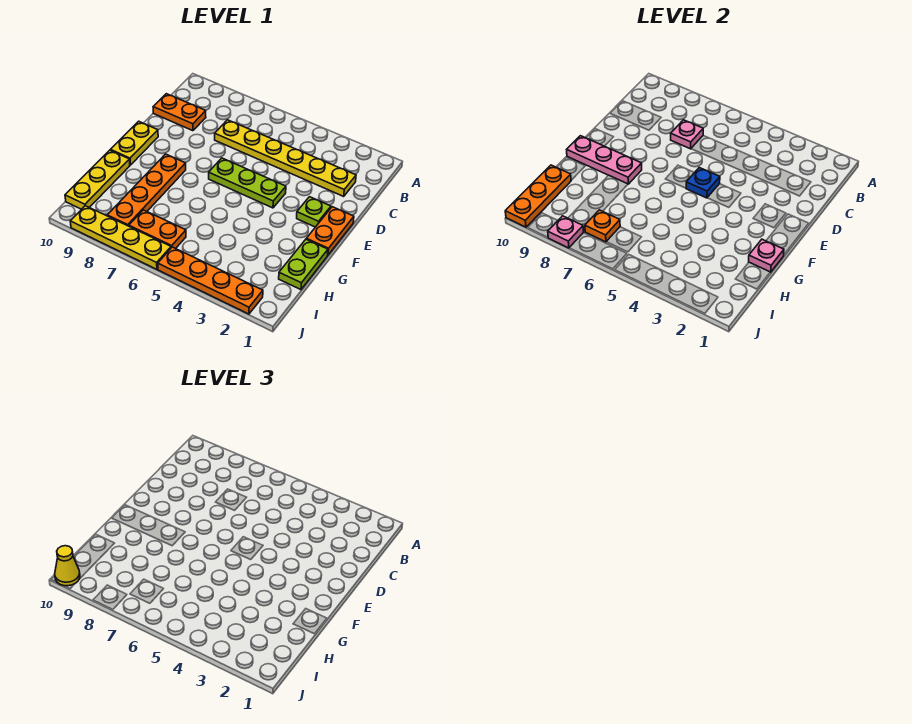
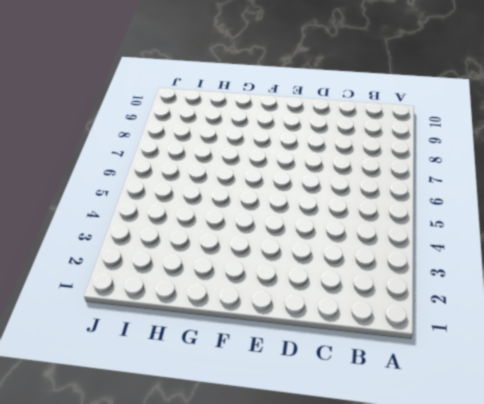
none -> yellow plate C2:C7 level 1
none -> orange plate C9:C10 level 1
none -> orange plate E1:F1 level 1

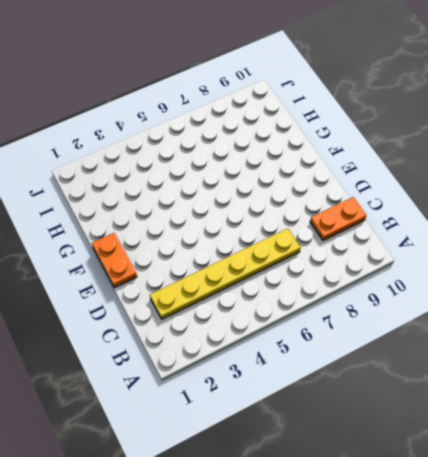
none -> lime plate E2 level 1
none -> lime plate E4:E6 level 1
none -> yellow plate E10:F10 level 1

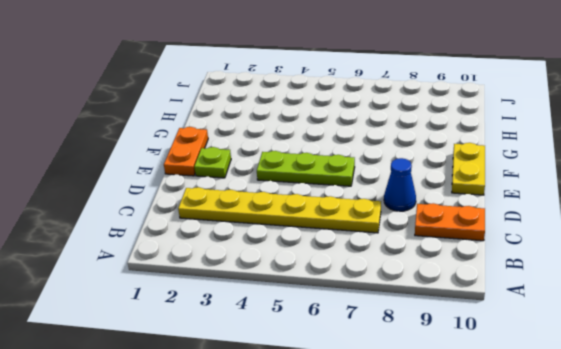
blue cone D8 level 1 -> none
none -> orange plate F8:I8 level 1
none -> lime plate G1:H1 level 1
none -> yellow plate G10:I10 level 1

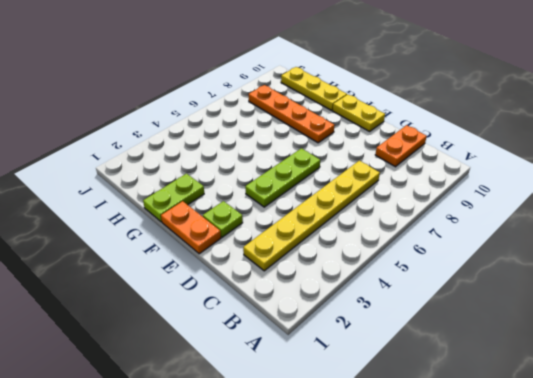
lime plate G1:G2 level 1 -> lime plate G1:H1 level 1
none -> orange plate I6:I7 level 1
none -> orange plate J2:J5 level 1
none -> yellow plate J6:J9 level 1

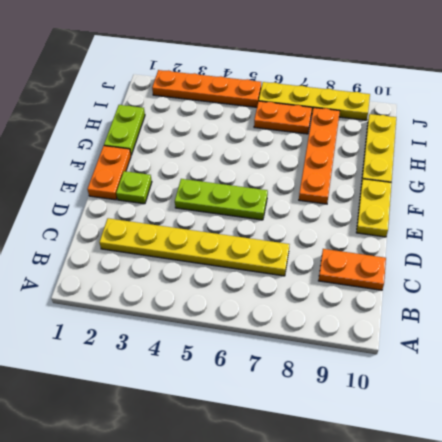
none -> pink plate C7 level 2
none -> blue plate E5 level 2
none -> pink plate F8:F10 level 2

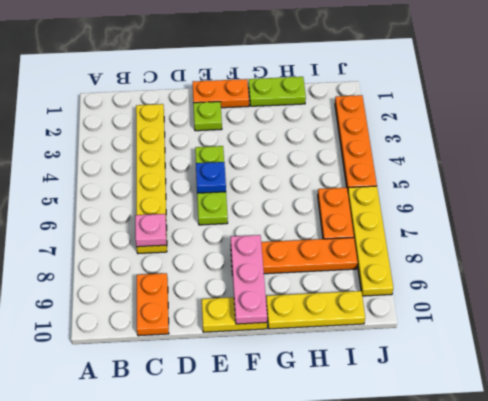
none -> pink plate G1 level 2
none -> orange plate H10:J10 level 2
none -> orange plate I7 level 2

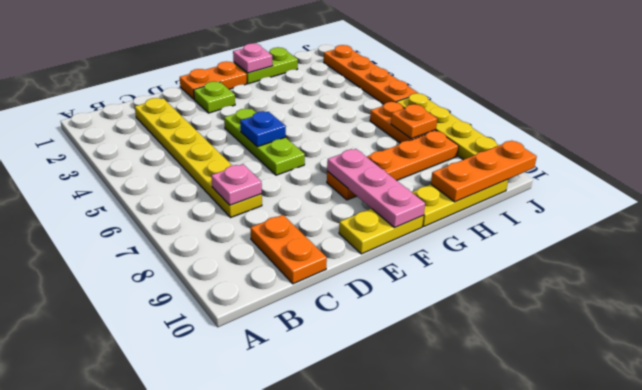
none -> pink plate J8 level 2
none -> yellow cone J10 level 3

